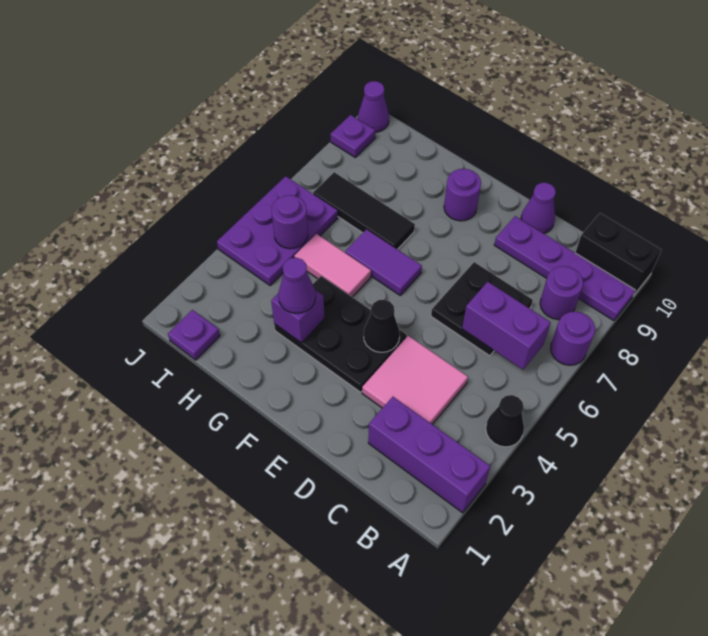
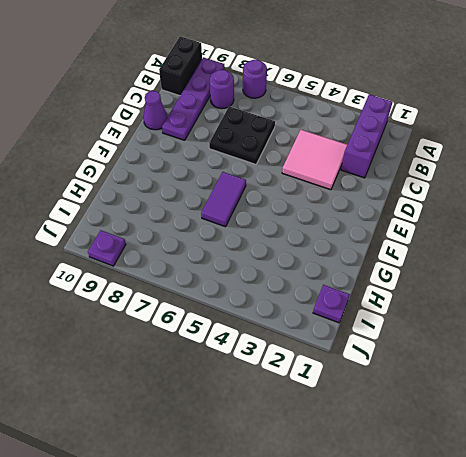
none -> black cone A4 level 1
none -> black plate E3:G4 level 1
none -> purple round brick F9 level 1

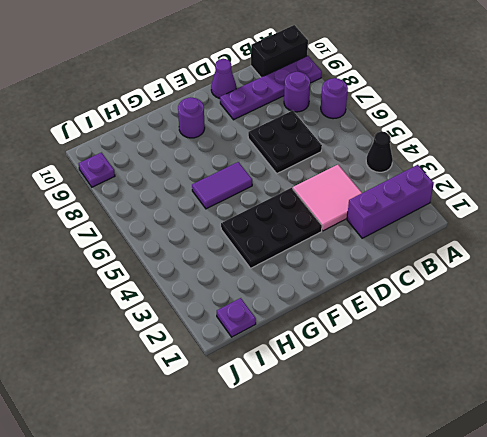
none -> pink tile G5:H5 level 1
none -> black tile G7:I7 level 1
none -> purple plate I4:J6 level 1

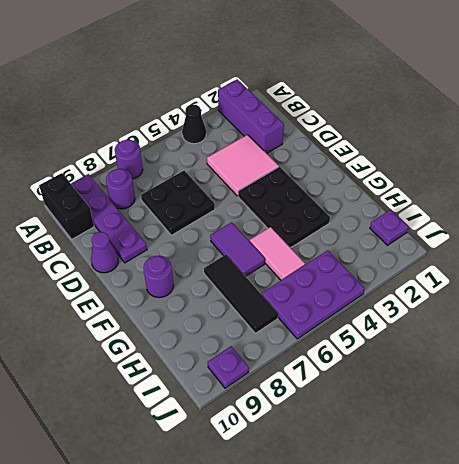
none -> purple cone J10 level 1
none -> purple brick B6:C6 level 2
none -> black cone E4 level 2

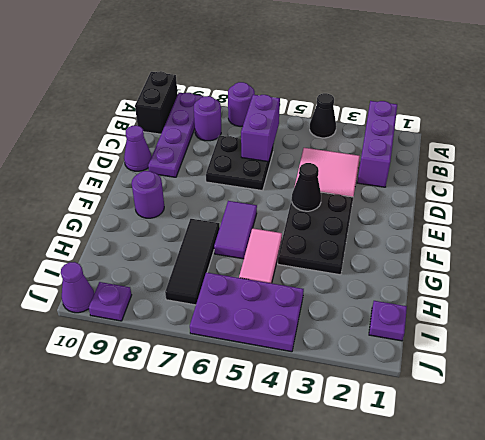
none -> purple brick G3 level 2
none -> purple round brick I5 level 2
none -> purple cone G3 level 3

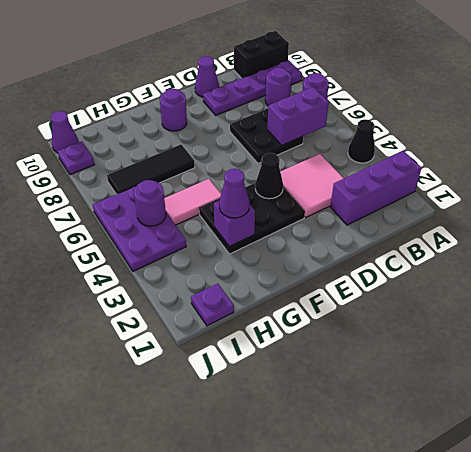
none -> purple tile F6:G6 level 1

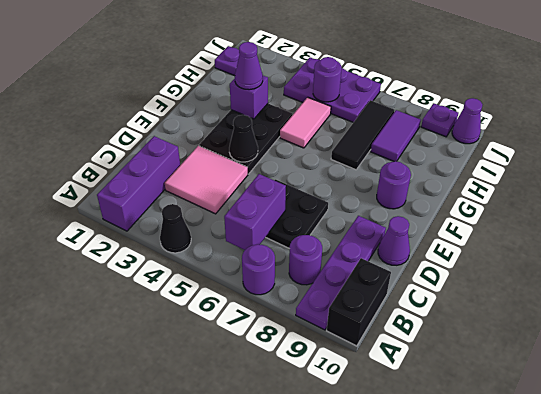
purple tile H8:I8 level 1 -> purple tile F6:G6 level 1

